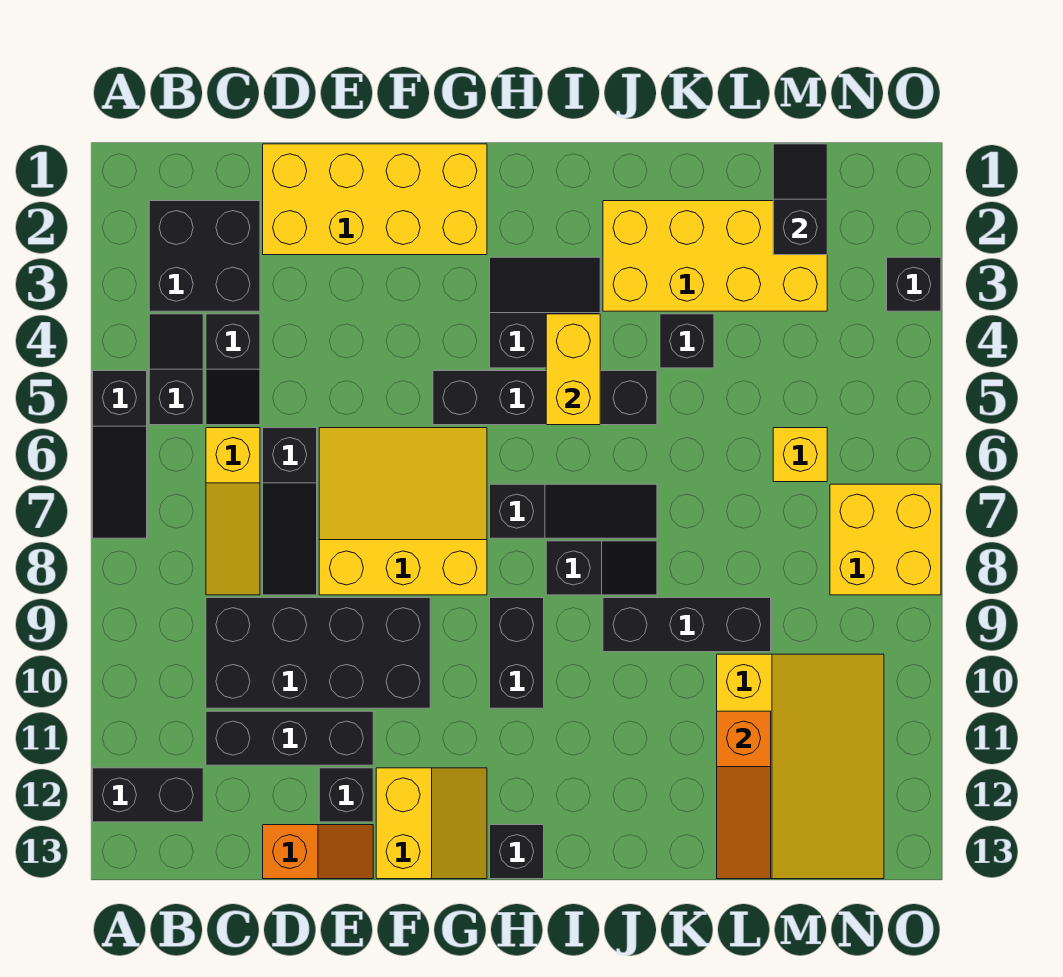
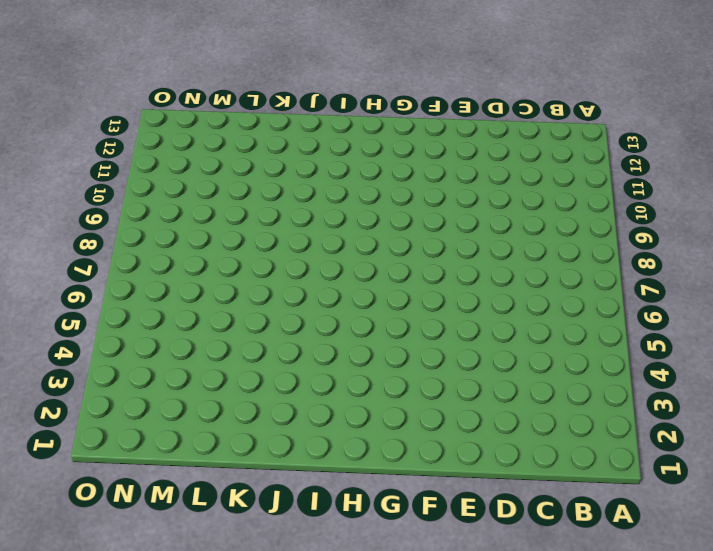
none -> black slope A5:A7 level 1 top 5
none -> black brick A12:B12 level 1
none -> black brick B2:C3 level 1
none -> black slope B4:B5 level 1 top 5

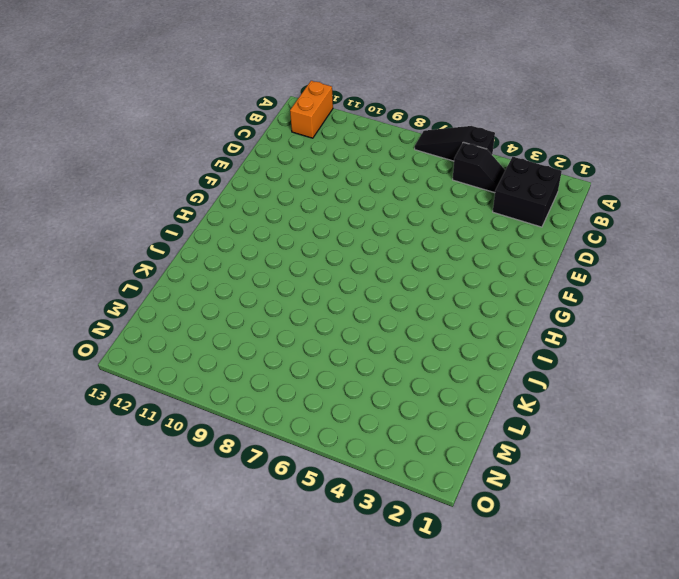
orange brick A12:B12 level 1 -> black brick A12:B12 level 1
none -> black slope C4:C5 level 1 top 4
none -> yellow slope C6:C8 level 1 top 6
none -> black brick C9:F10 level 1
none -> black brick C11:E11 level 1

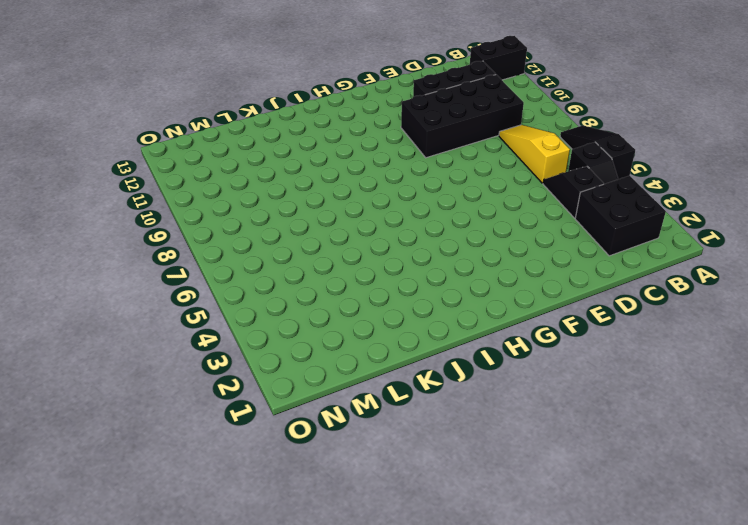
none -> yellow brick D1:G2 level 1
none -> black slope D6:D8 level 1 top 6
none -> orange slope D13:E13 level 1 top D
none -> yellow slope E6:G8 level 1 top 8

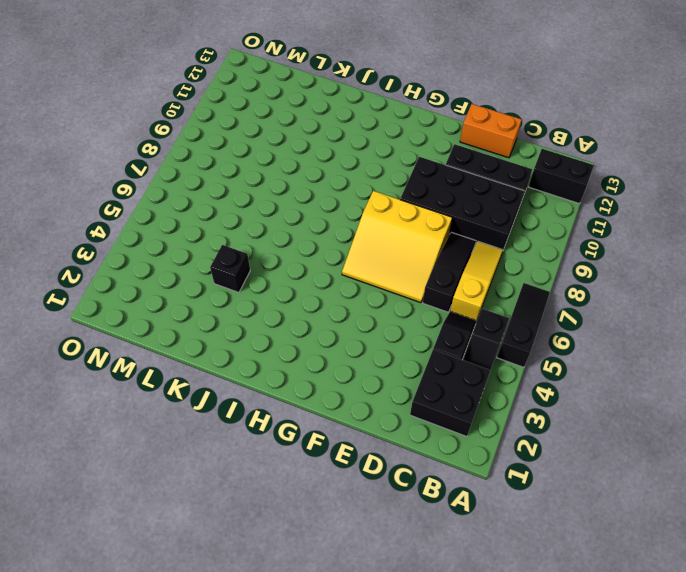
orange brick D13:E13 level 1 -> orange slope D13:E13 level 1 top D
none -> yellow brick D1:G2 level 1
none -> black brick E12 level 1
none -> yellow slope F12:G13 level 1 top F
none -> black brick G5:J5 level 1

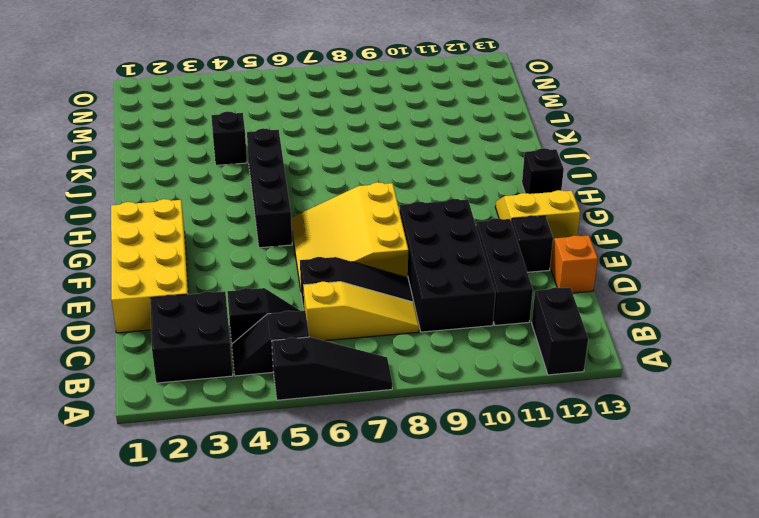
none -> black slope H3:I4 level 1 top 4
none -> black slope H7:J7 level 1 top H
none -> black brick H9:H10 level 1
none -> black slope I8:J8 level 1 top I

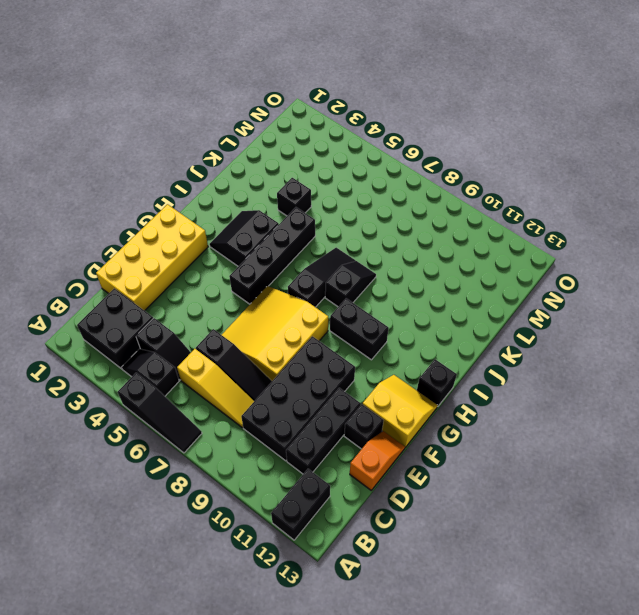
none -> yellow brick J2:M3 level 1
none -> black brick J9:L9 level 1
none -> yellow slope L10:N13 level 1 top L
none -> yellow brick M6 level 1

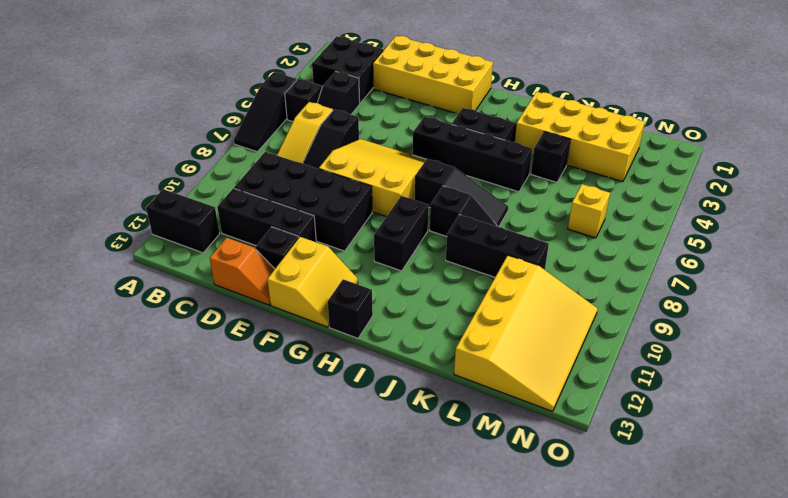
none -> yellow brick N7:O8 level 1
none -> black brick O3 level 1
none -> yellow brick I4:I5 level 2
none -> orange slope L11:L13 level 2 top 11

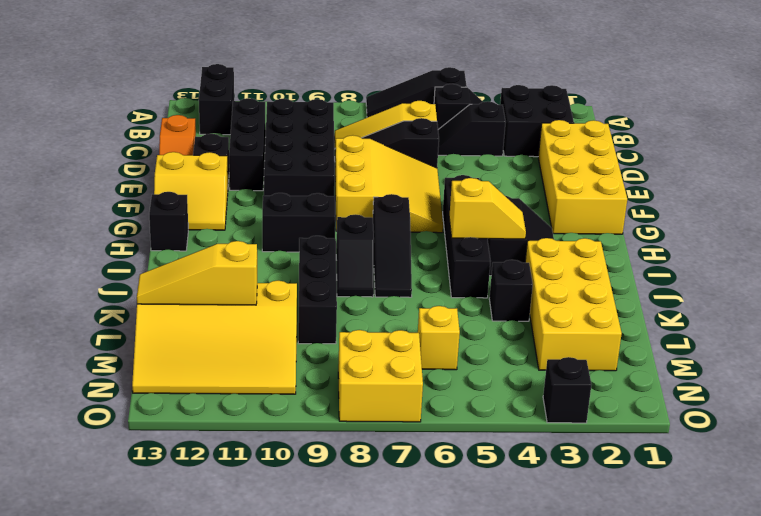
yellow slope I4:I5 level 2 top 5 -> yellow brick I4:I5 level 2
yellow slope L11:L13 level 2 top 11 -> orange slope L11:L13 level 2 top 11
none -> black slope M1:M2 level 2 top 2

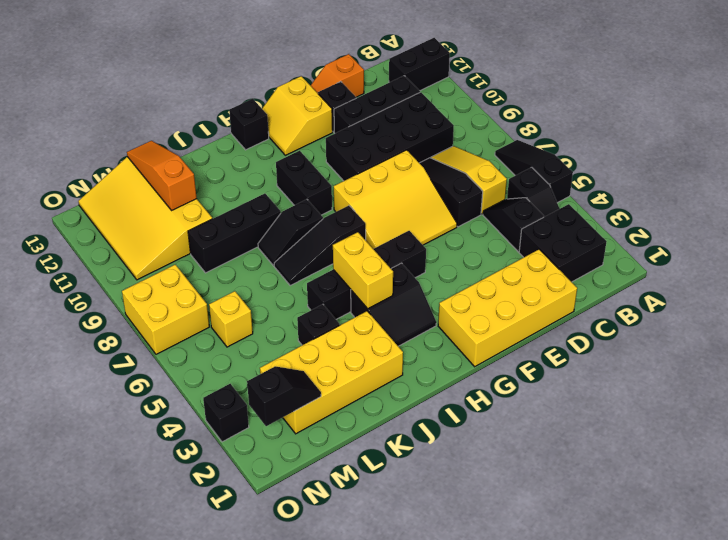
black slope M2:N2 level 2 top N -> black slope M1:M2 level 2 top 2

